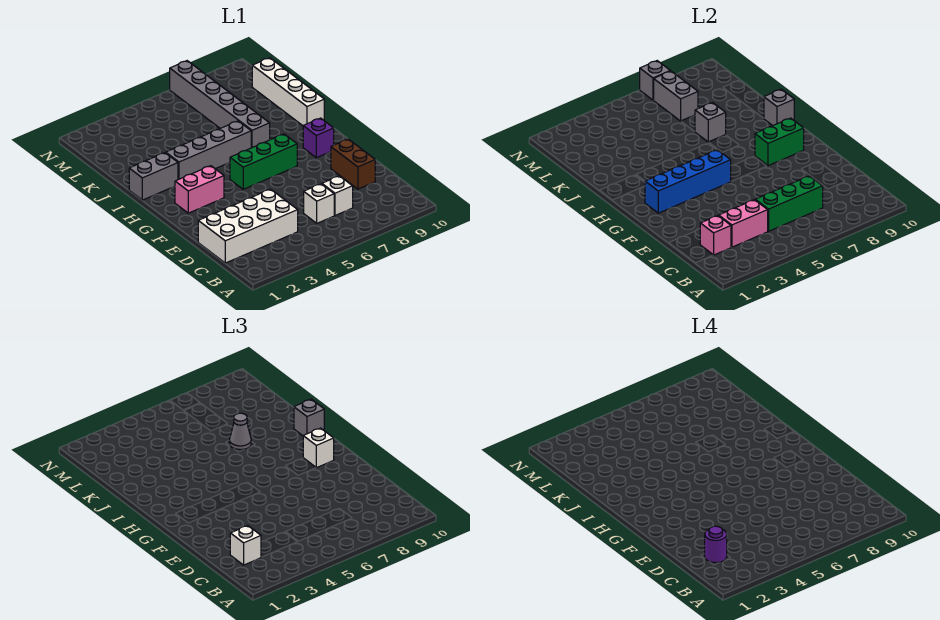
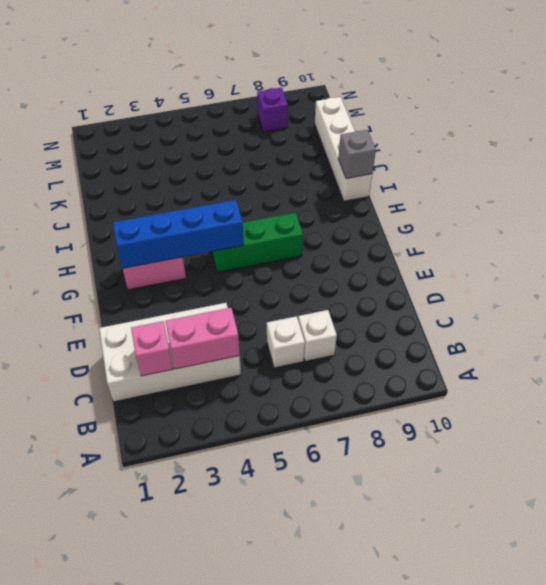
purple brick M8 level 1 -> purple brick G9 level 1
none -> brown brick D9:E9 level 1
none -> grey brick I1:I2 level 1
none -> grey brick I3:I6 level 1

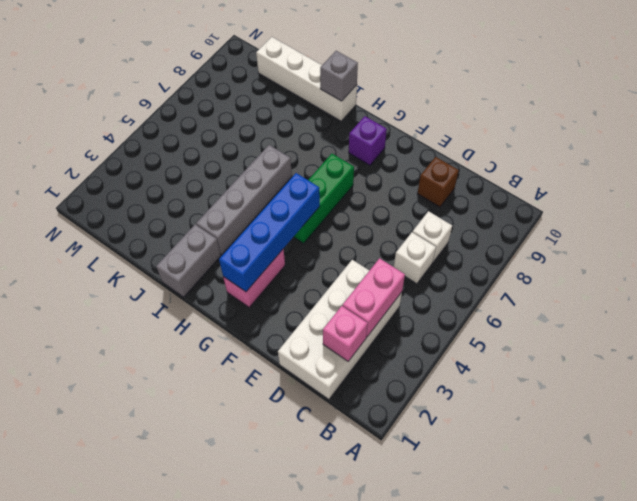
brown brick D9 level 1 -> brown brick D9:E9 level 1
none -> grey brick I7:N7 level 1
none -> green brick C5:C7 level 2
none -> green brick G8:G9 level 2

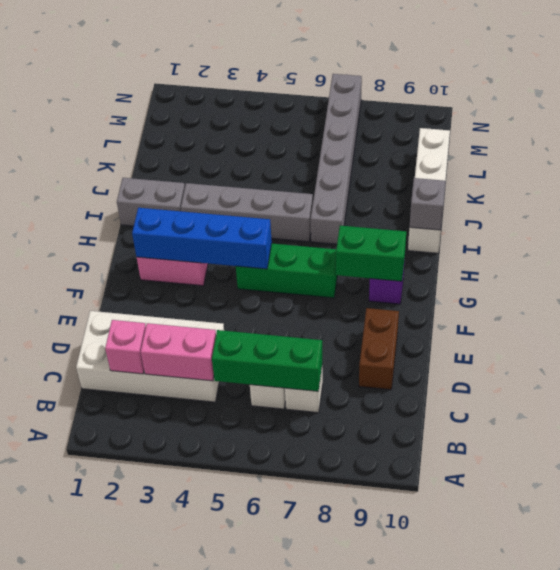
none -> grey brick J7 level 2
none -> grey brick L7:M7 level 2
none -> grey brick N7 level 2

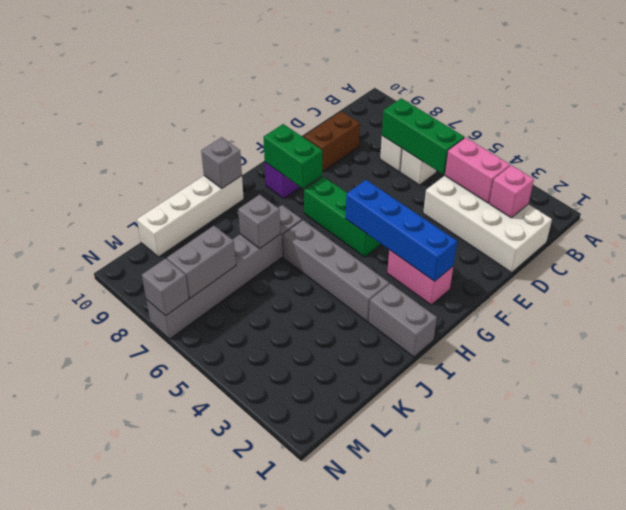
none -> white brick C2 level 3
none -> white brick G9 level 3
none -> grey brick I10 level 3

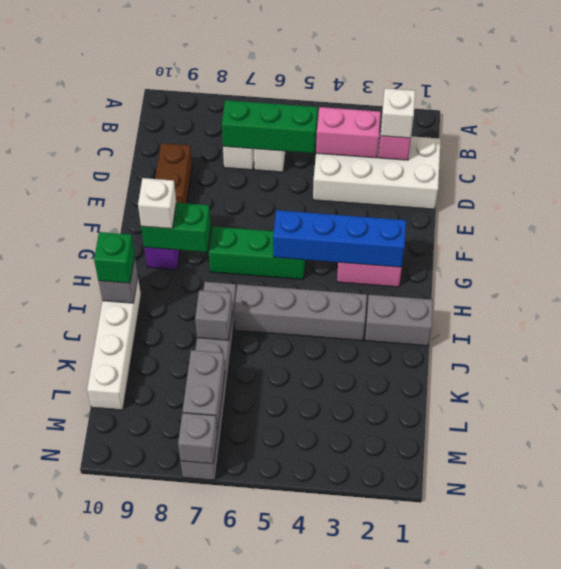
green brick I10 level 3 -> grey brick I10 level 3
none -> grey cone J7 level 3
none -> purple round brick C2 level 4

